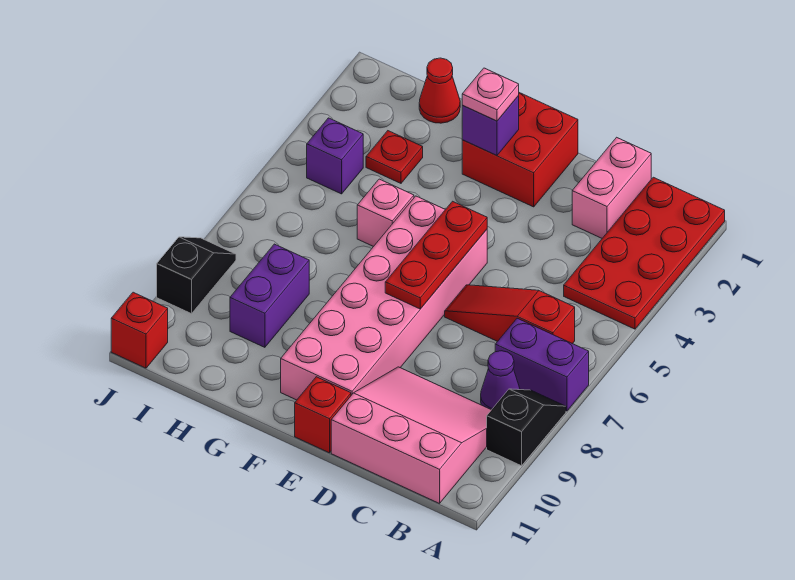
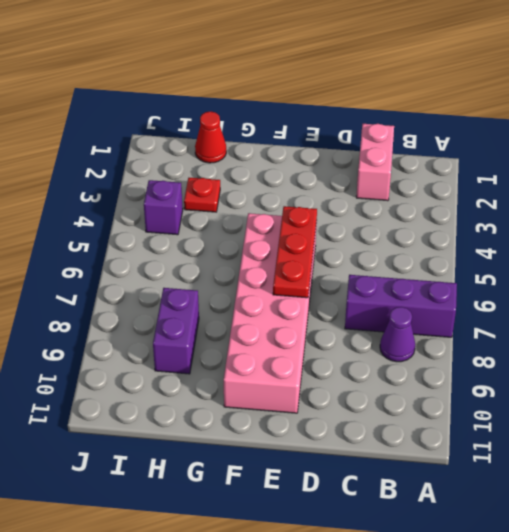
purple brick A7:C7 level 1 -> purple brick A7:B7 level 1
none -> red plate A1:B4 level 1
none -> black slope A8:A9 level 1 top 9
none -> red slope B6:D6 level 1 top B

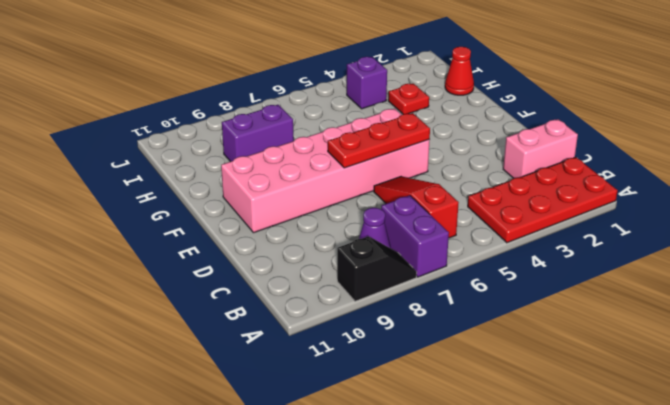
none -> pink slope B9:D11 level 1 top 11
none -> red brick E1:F2 level 1
none -> red brick E11 level 1

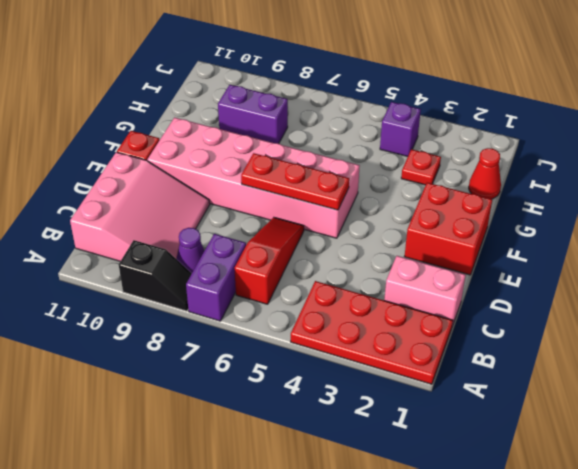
none -> pink brick G5 level 1
none -> black slope J8:J9 level 1 top 9
none -> red brick J11 level 1

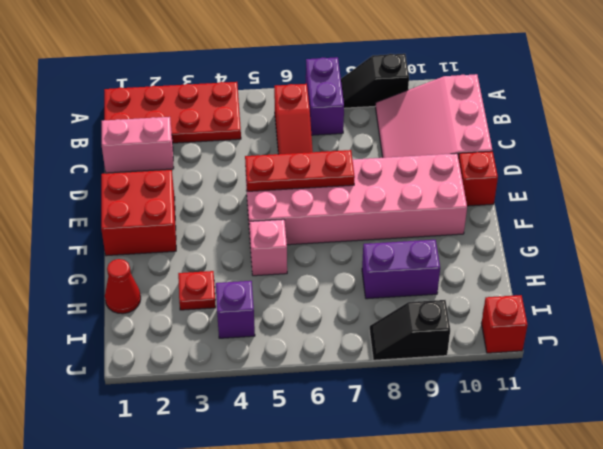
none -> purple cone B8 level 1
none -> purple brick F2 level 2
none -> pink plate F2 level 3

